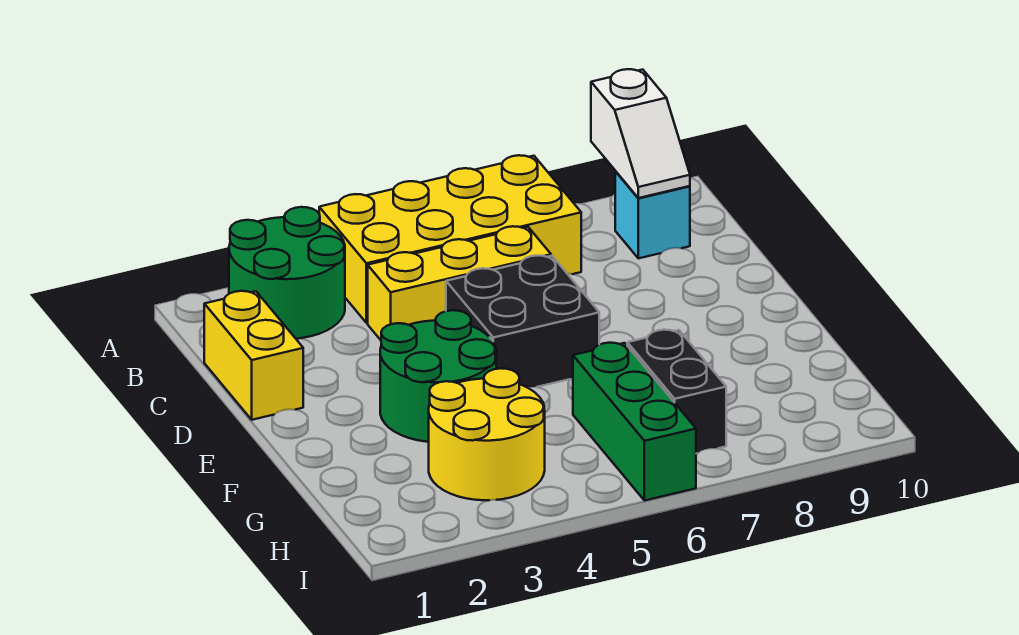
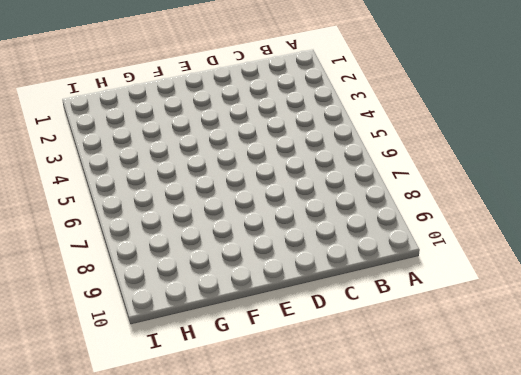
none -> green round brick A2:B3 level 1
none -> yellow brick A4:B7 level 1

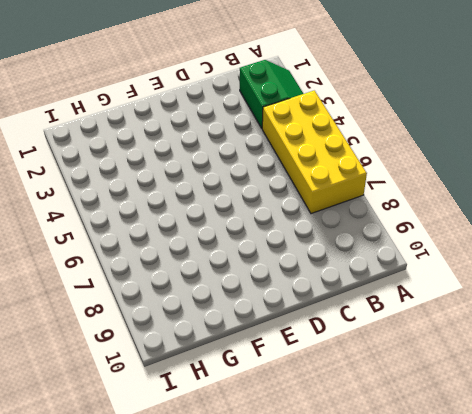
green slope A2:B3 level 1 top B -> green round brick A2:B3 level 1
none -> cyan brick B9 level 1
none -> yellow brick C1:D1 level 1

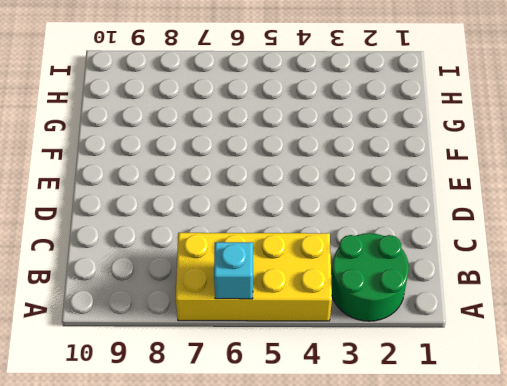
cyan brick A6 level 2 -> cyan brick B9 level 1
none -> yellow brick C1:D1 level 1
none -> yellow brick C4:C6 level 1

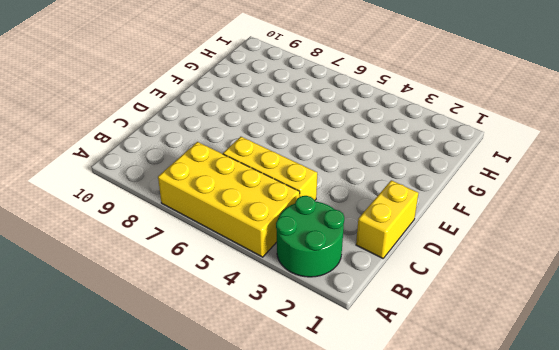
none -> cyan brick B9 level 1
none -> black brick D5:E6 level 1

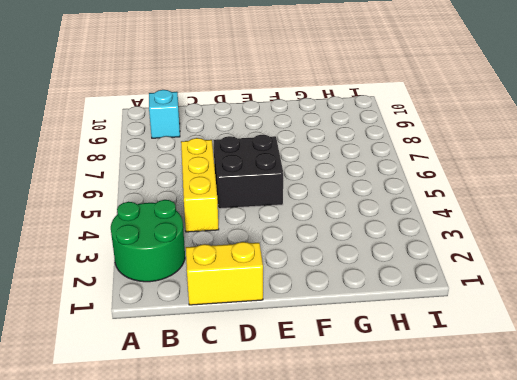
none -> yellow brick A4:B7 level 1
none -> green round brick E3:F4 level 1

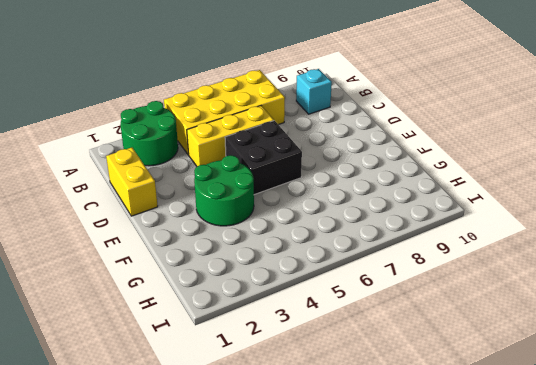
none -> yellow round brick G3:H4 level 1
none -> green brick G6:I6 level 1

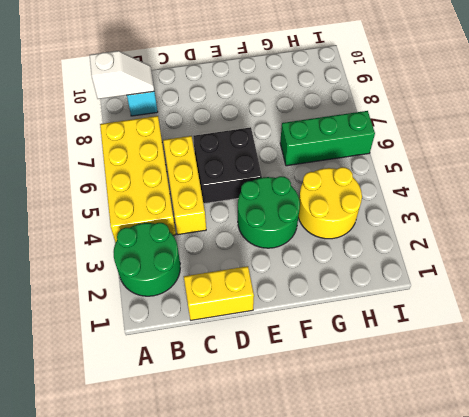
none -> black brick G7:H7 level 1

